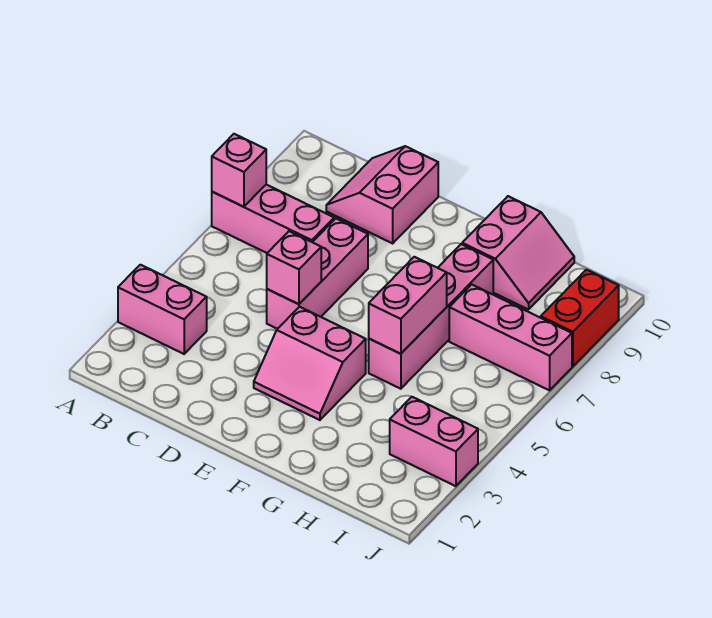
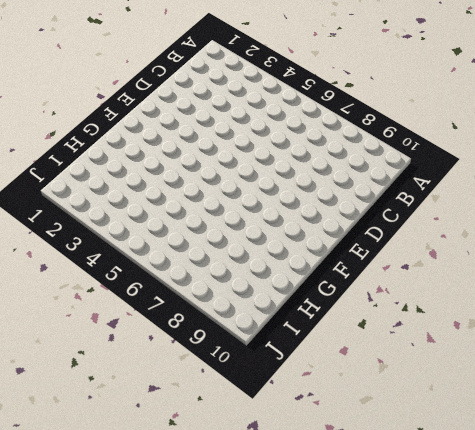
none -> pink brick A3:B3 level 1
none -> pink brick A7:C7 level 1
none -> pink slope C9:D10 level 1 top D

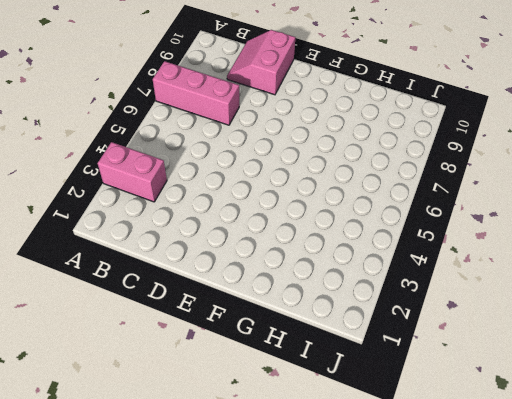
none -> pink brick D5:D7 level 1
none -> pink slope E3:F4 level 1 top 4
none -> pink brick G5:G8 level 1

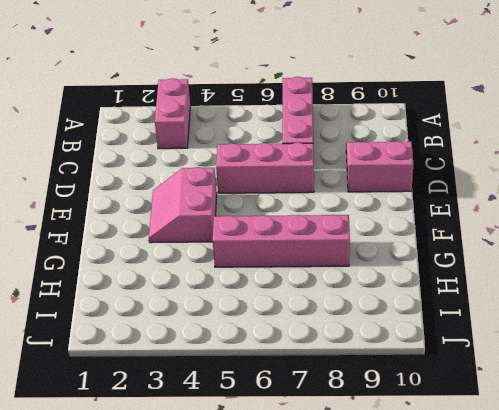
none -> pink slope G9:H10 level 1 top G
none -> pink brick H7:J7 level 1
none -> pink brick I3:J3 level 1

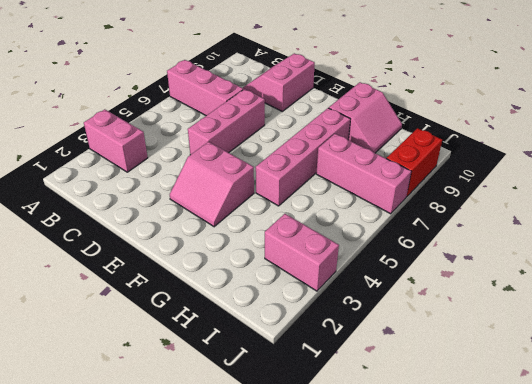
none -> pink brick A7 level 2
none -> pink brick D5 level 2
none -> pink brick G5:G6 level 2

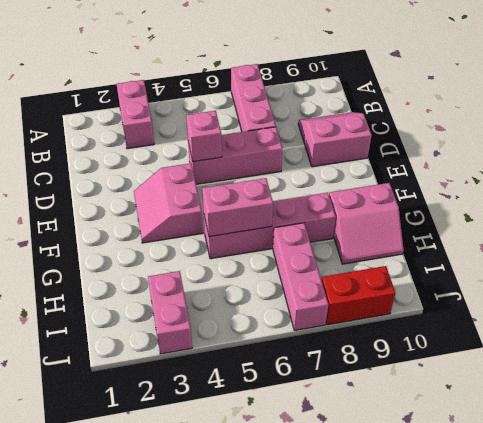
none -> pink brick A7 level 2

